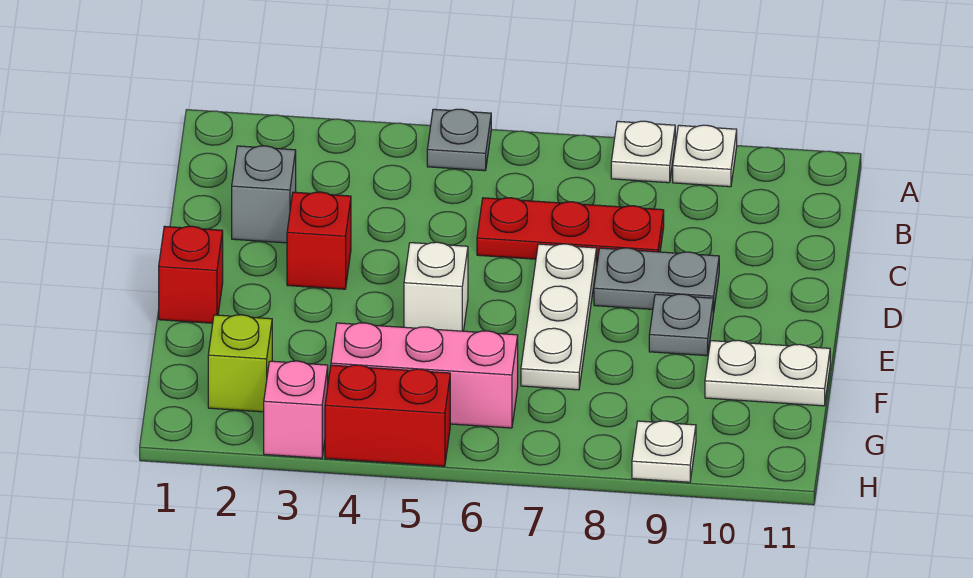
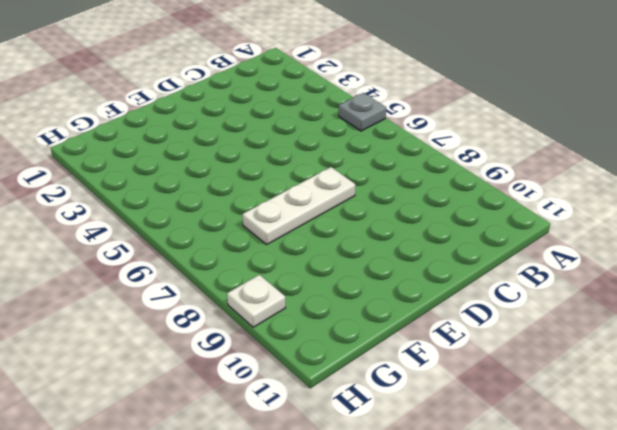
none -> white plate A8 level 1
none -> white plate A9 level 1
none -> grey brick C2 level 1

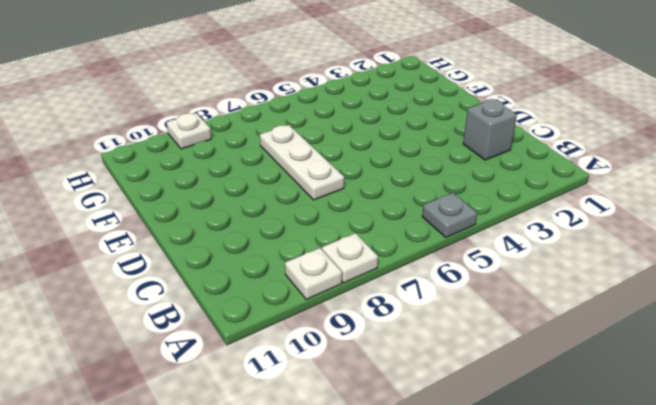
none -> red plate C6:C8 level 1
none -> red brick D3 level 1
none -> grey plate D8:D9 level 1

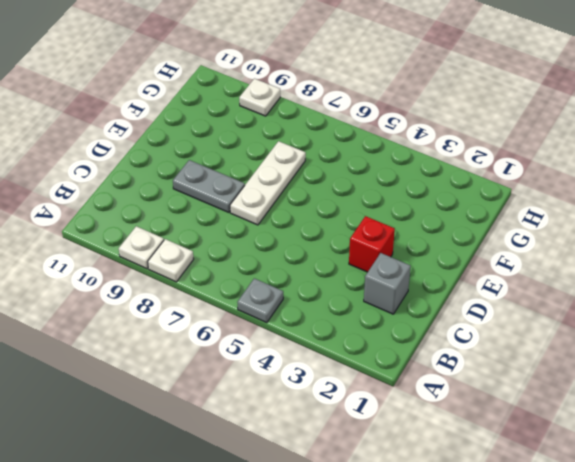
none -> red plate C6:C8 level 1
none -> red brick E1 level 1
none -> white brick E5 level 1

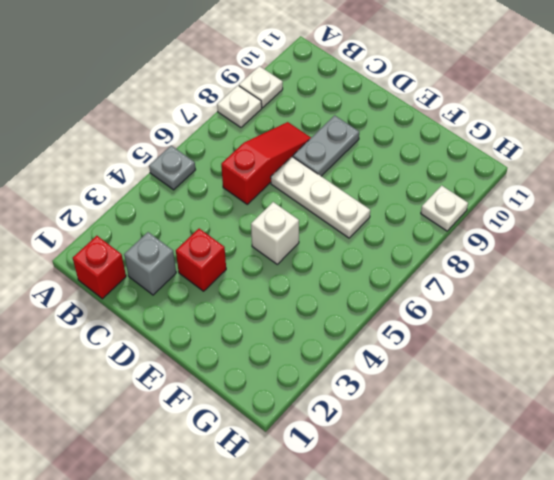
red brick B1 level 1 -> red brick E1 level 1
red slope C6:C8 level 1 top 6 -> red plate C6:C8 level 1
none -> grey plate E9 level 1
none -> white plate F10:F11 level 1
none -> lime brick G2 level 1

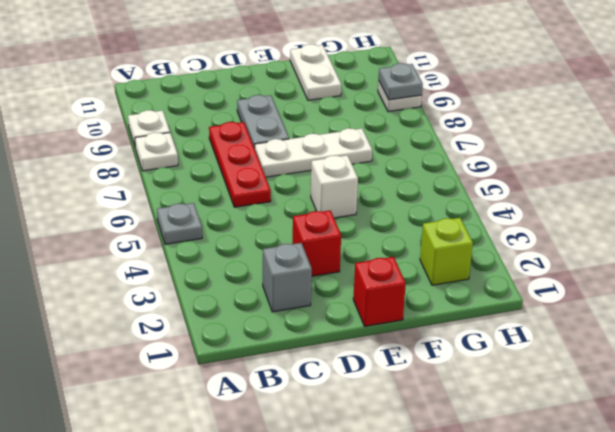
grey plate H9 level 2 -> grey plate E9 level 1
none -> pink brick G4:G6 level 1
none -> pink brick H3 level 1
none -> red brick H4:H5 level 1

